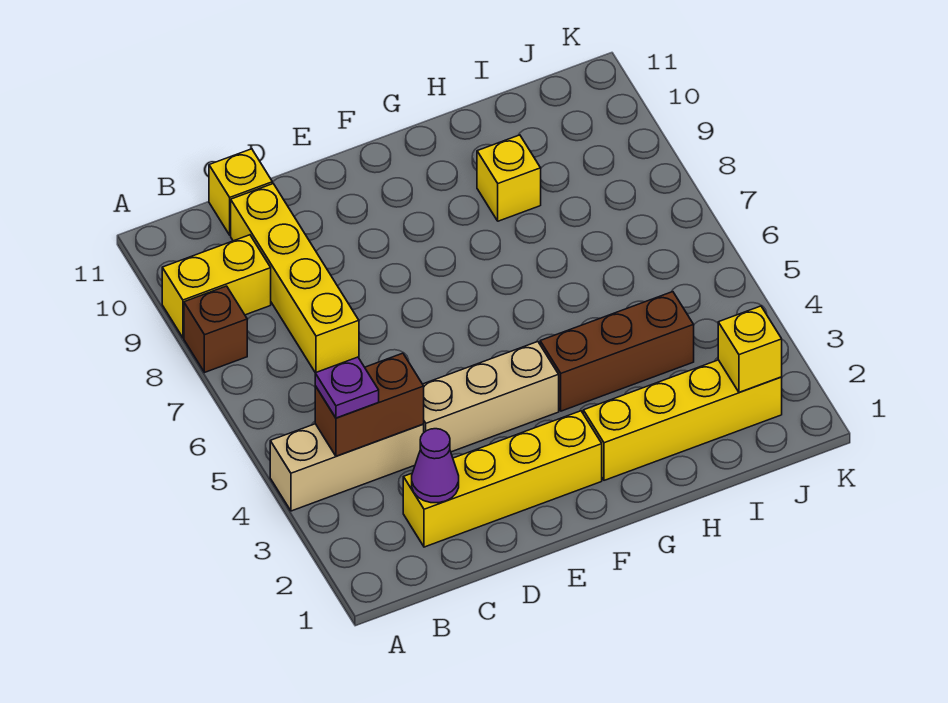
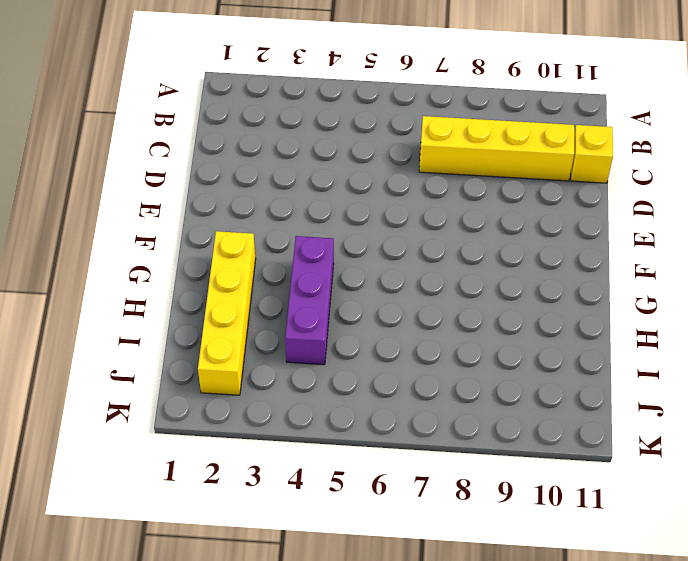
purple brick G4:I4 level 1 -> brown brick G4:I4 level 1
none -> tan brick A4:C4 level 1
none -> brown brick A8 level 1
none -> yellow brick A9:B9 level 1

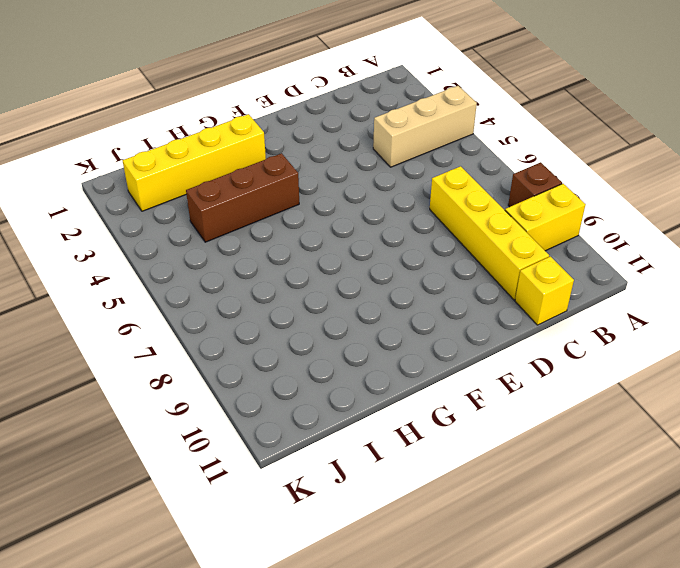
none -> yellow brick C2:F2 level 1
none -> tan brick D4:F4 level 1
none -> yellow brick H9 level 1

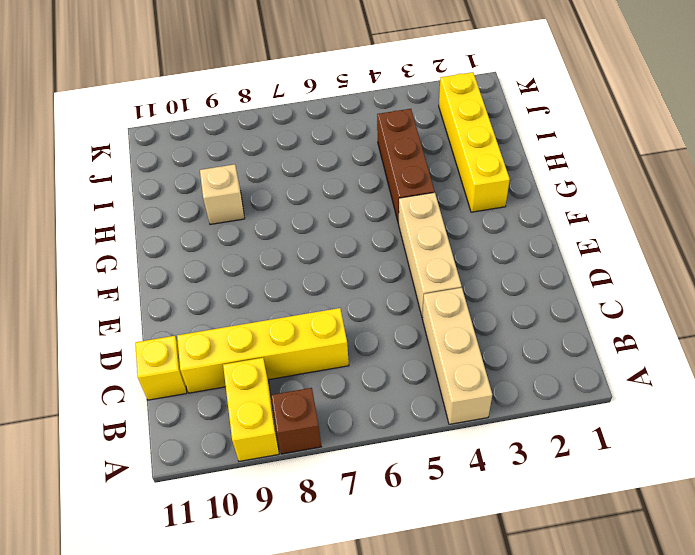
tan brick H9 level 1 -> yellow brick H9 level 1
none -> yellow brick C2:F2 level 1
none -> brown brick B4:C4 level 2
none -> purple cone C2 level 2

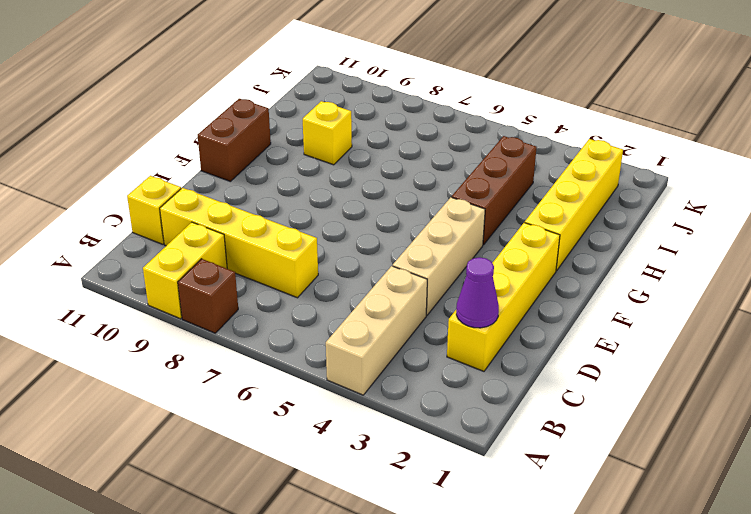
brown brick F11:G11 level 1 -> brown brick B4:C4 level 2
none -> yellow brick J2 level 2
none -> purple plate B4 level 3

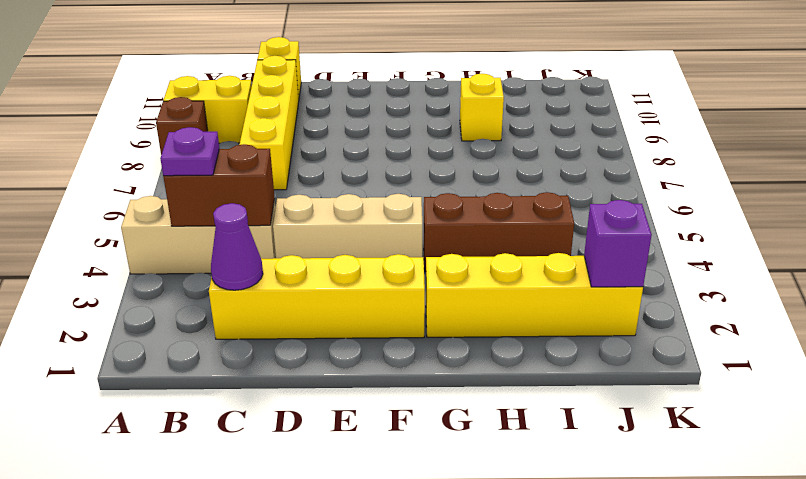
purple brick J2 level 2 -> yellow brick J2 level 2

